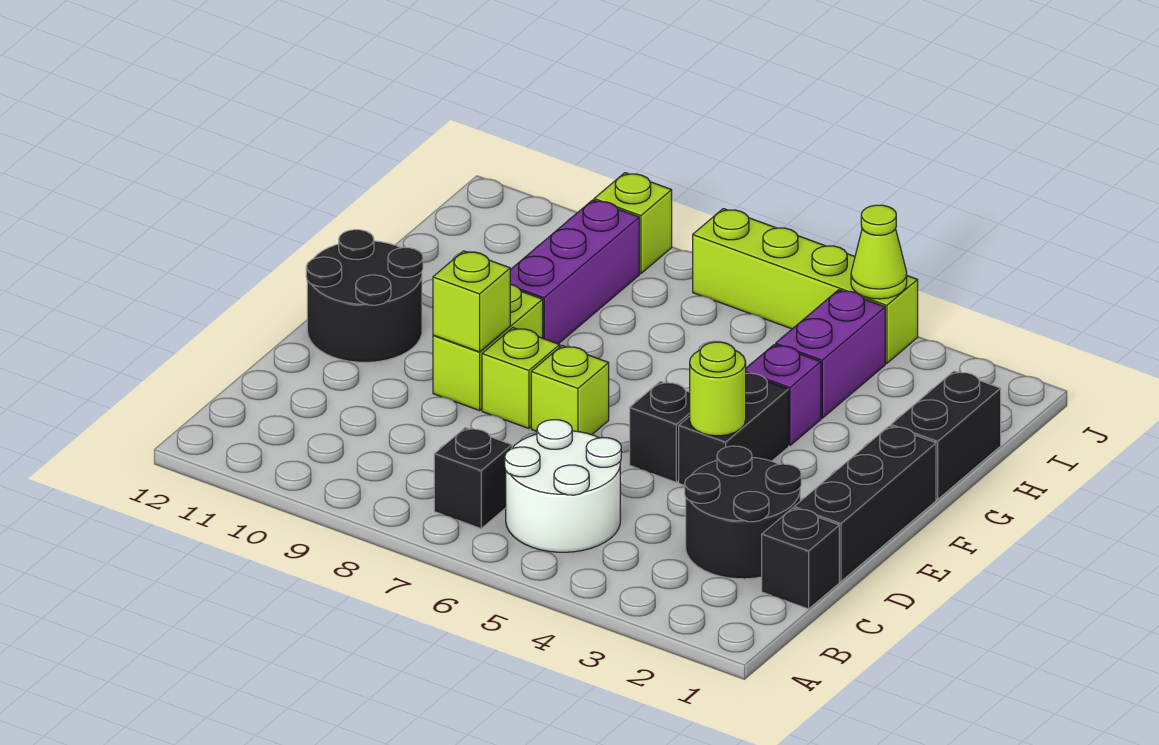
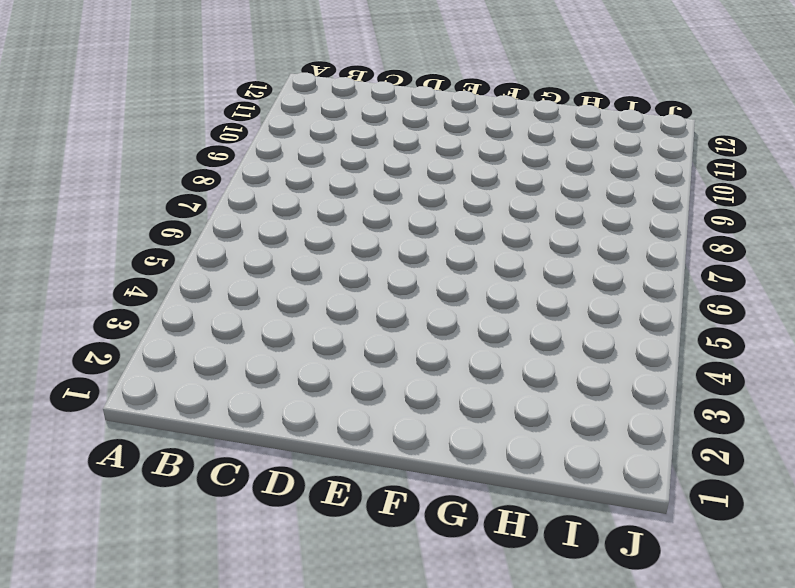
none -> white round brick B5:C6 level 1
none -> black brick B7 level 1
none -> black brick C1 level 1

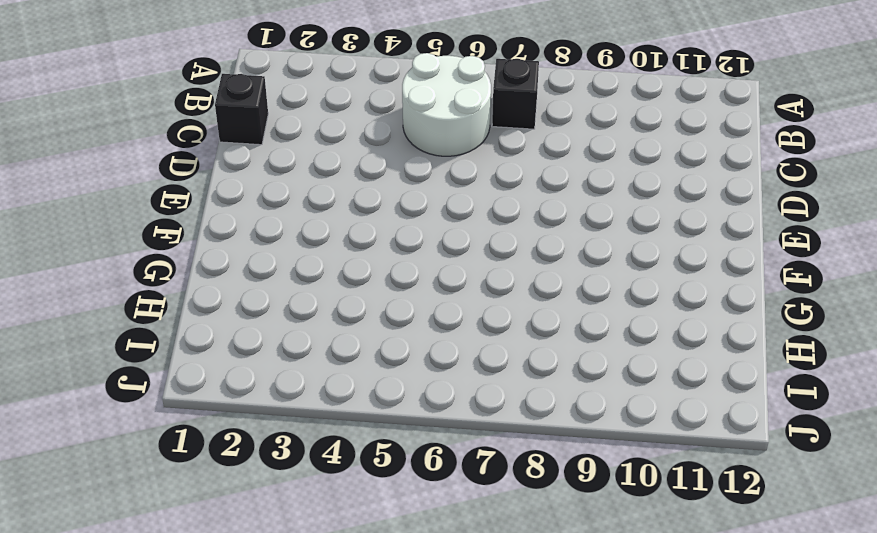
none -> black round brick C2:D3 level 1
none -> black brick D1:F1 level 1
none -> black brick E4:F4 level 1

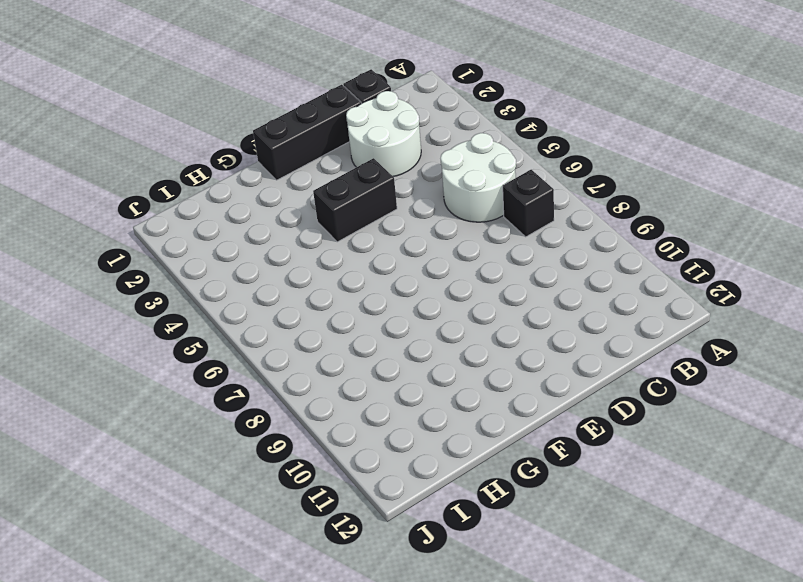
white round brick C2:D3 level 1 -> black round brick C2:D3 level 1
none -> black brick E5 level 1
none -> lime brick E7 level 1
none -> lime brick E8 level 1

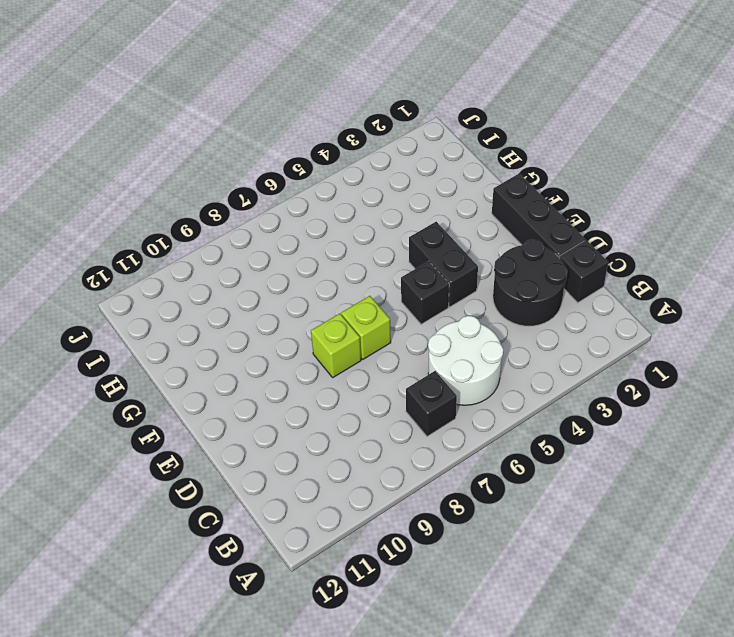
none -> lime brick E9:F9 level 1
none -> black round brick E11:F12 level 1
none -> black brick G1:H1 level 1

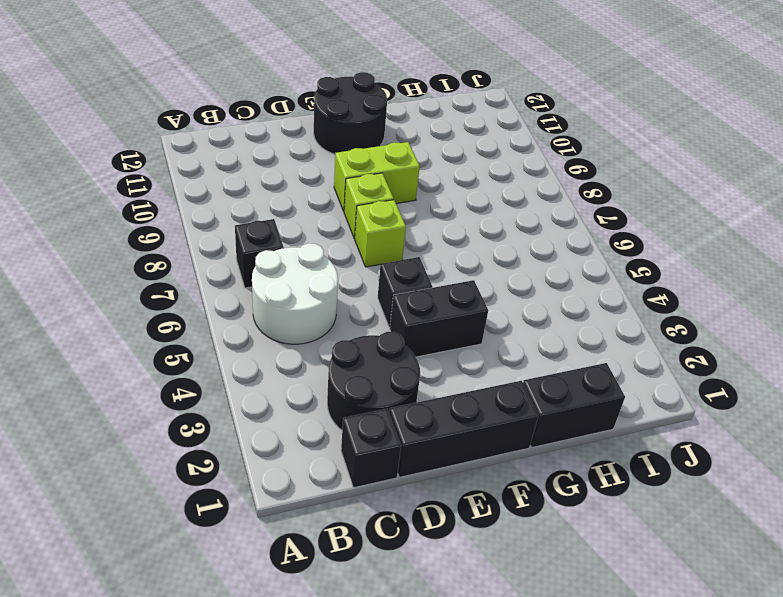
none -> purple brick G4 level 1
none -> purple brick G9:I9 level 1
none -> purple brick H4:I4 level 1

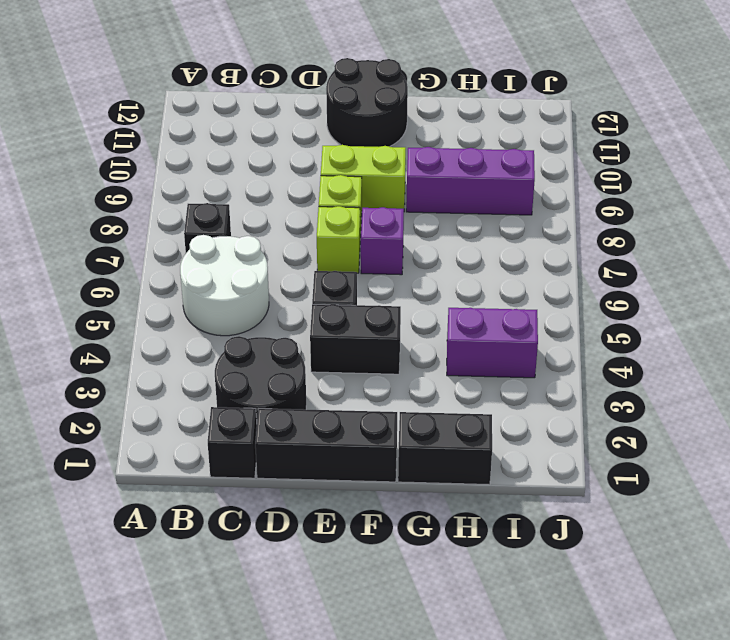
purple brick F7 level 1 -> purple brick G4 level 1
none -> lime brick J4:J7 level 1
none -> lime brick J9 level 1
none -> lime round brick E4 level 2

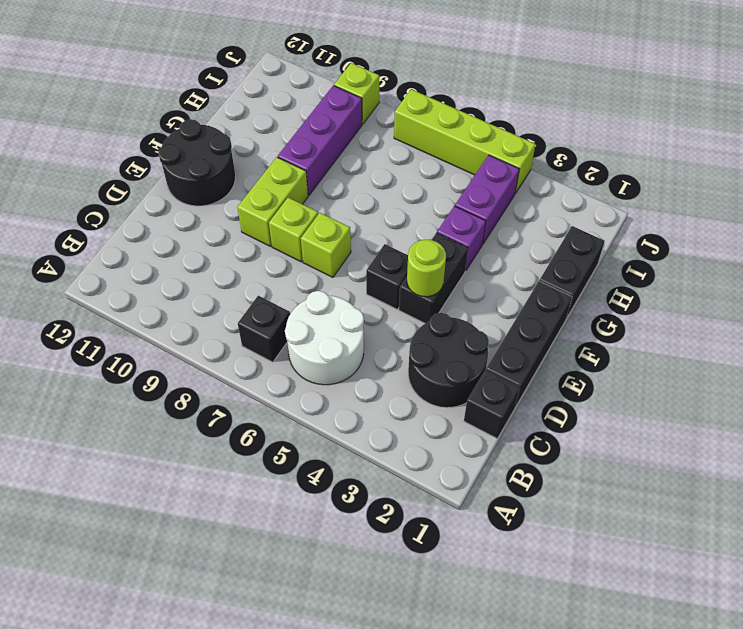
none -> lime brick E9 level 2
none -> lime cone J4 level 2

